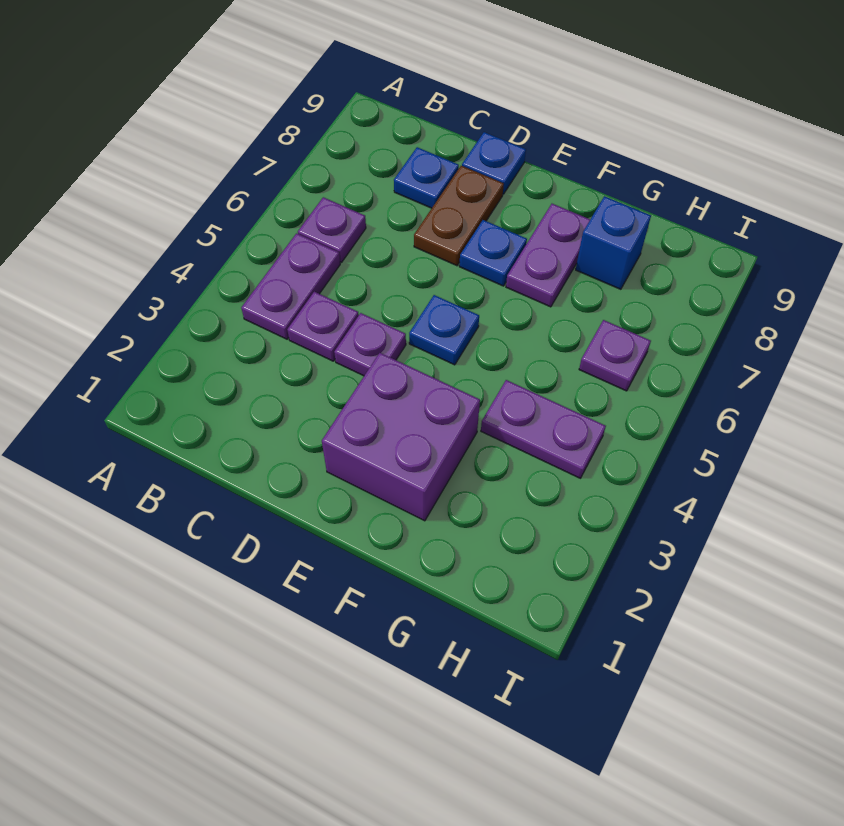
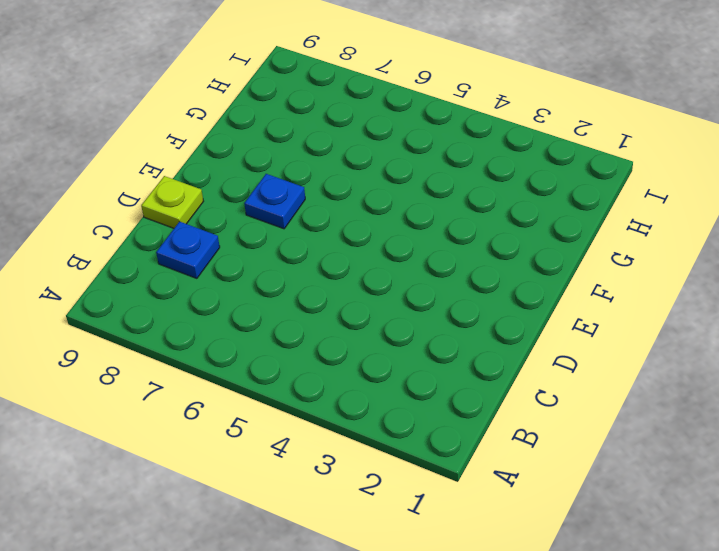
lime plate D9 level 1 -> blue plate D9 level 1
none -> purple plate B4:B5 level 1
none -> purple plate B6 level 1
none -> purple plate C4 level 1

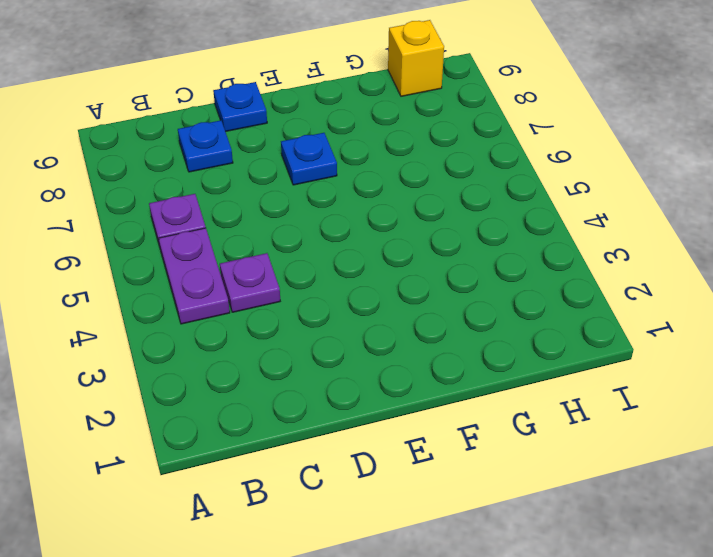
yellow brick H9 level 1 -> none
none -> purple plate D4 level 1
none -> brown plate D7:D8 level 1
none -> purple brick E2:F3 level 1

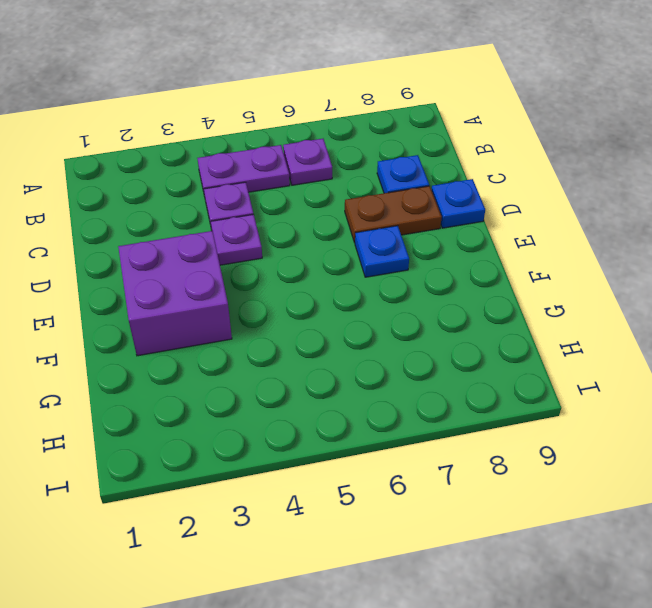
none -> blue plate E5 level 1
none -> purple plate F7:F8 level 1
none -> purple plate G4:H4 level 1

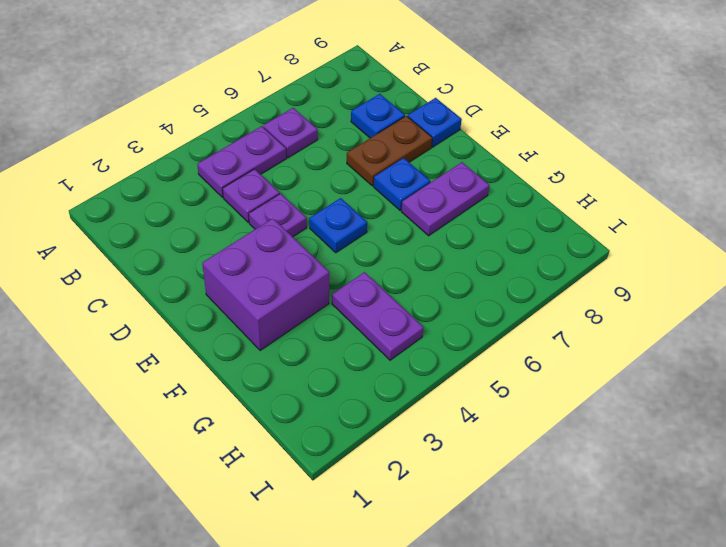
none -> blue brick G8 level 1
none -> purple plate H6 level 1

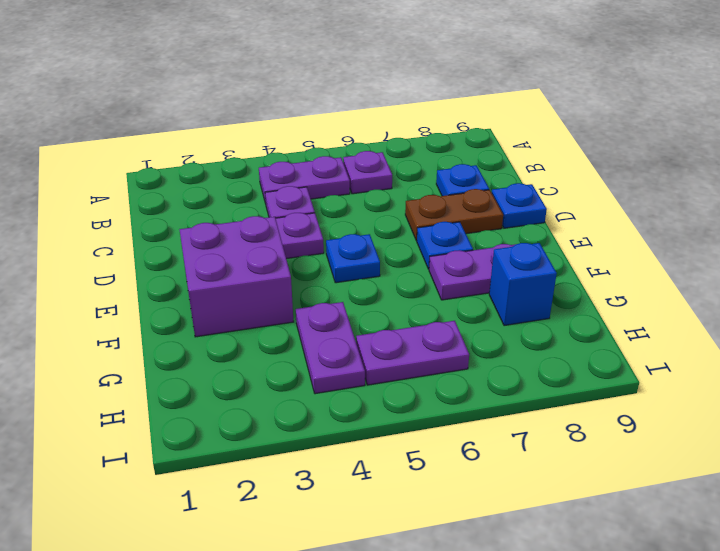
purple plate H5:H6 level 1 -> purple plate H6 level 1

